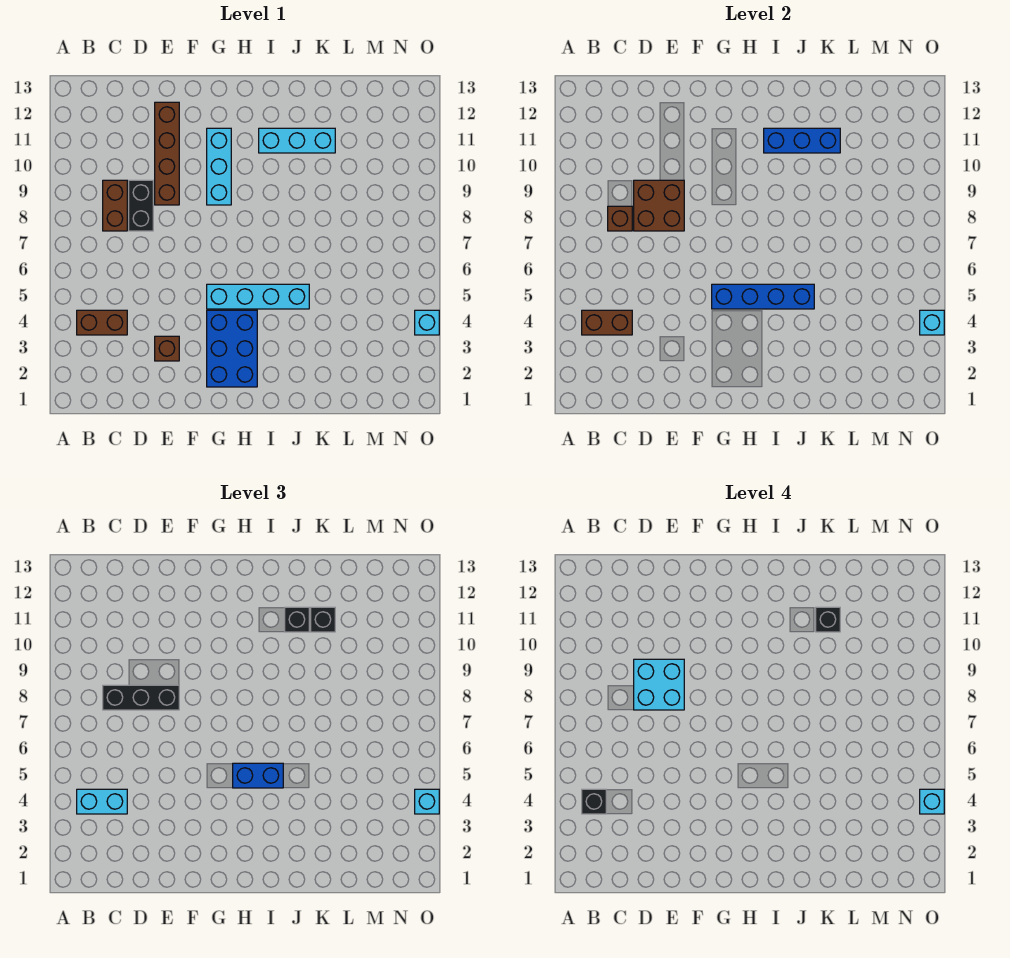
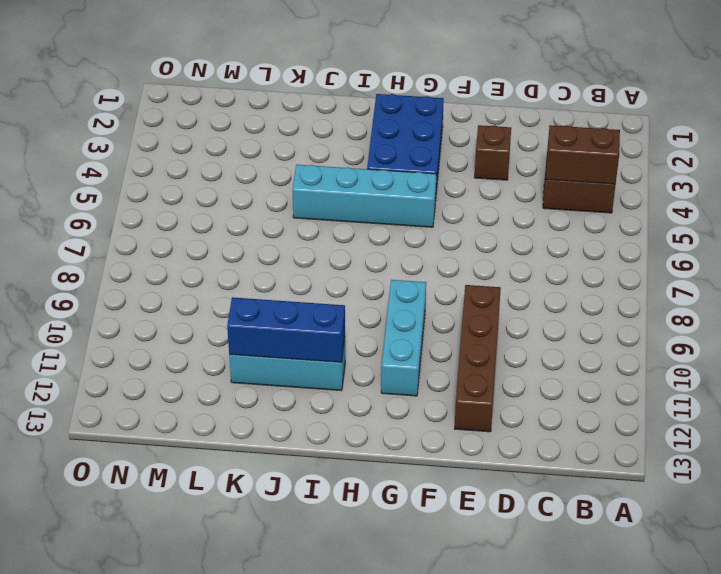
none -> brown brick C8:C9 level 1
none -> black brick D8:D9 level 1
none -> cyan brick O4 level 1

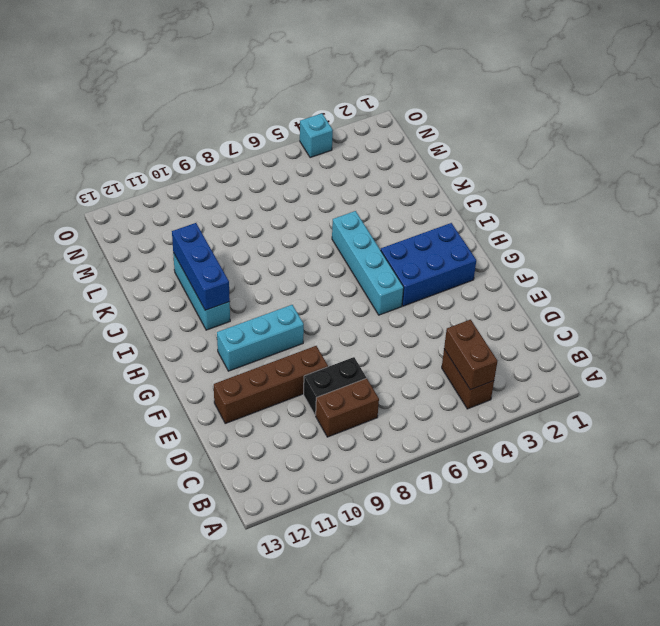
none -> brown brick E3 level 1
none -> brown brick C8 level 2
none -> brown brick D8:E9 level 2

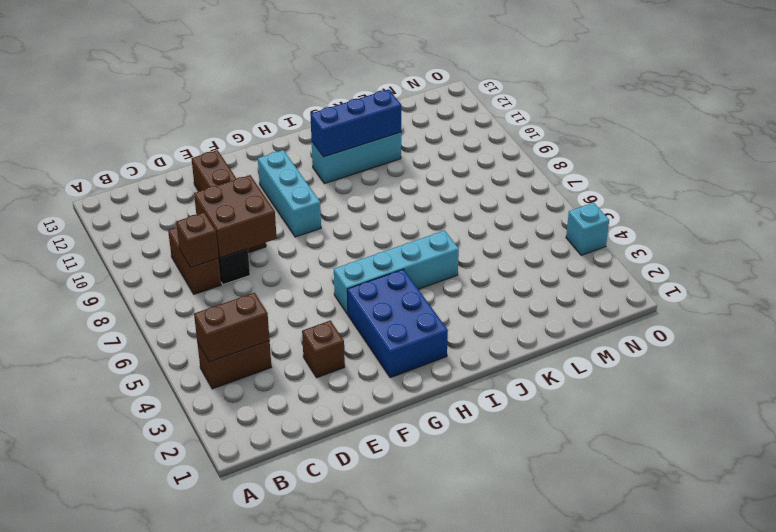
none -> blue brick G5:J5 level 2
none -> cyan brick O4 level 2
none -> cyan brick B4:C4 level 3

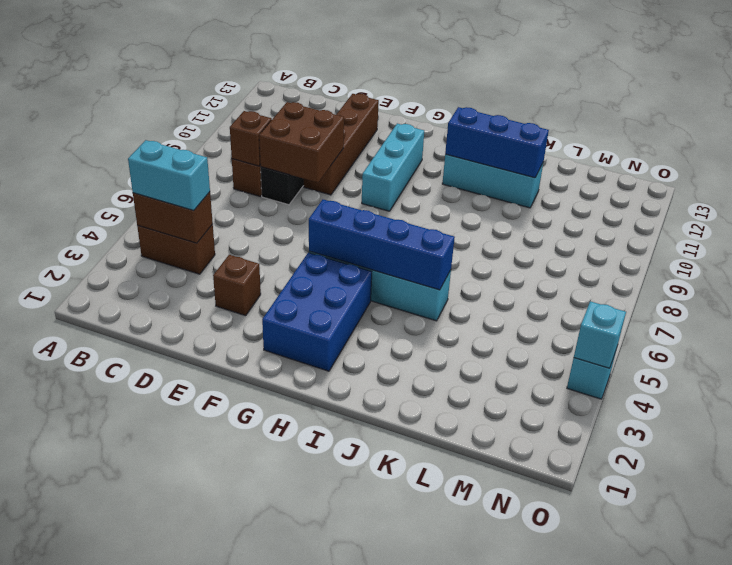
none -> black brick C8:E8 level 3
none -> blue brick H5:I5 level 3
none -> black brick J11 level 3

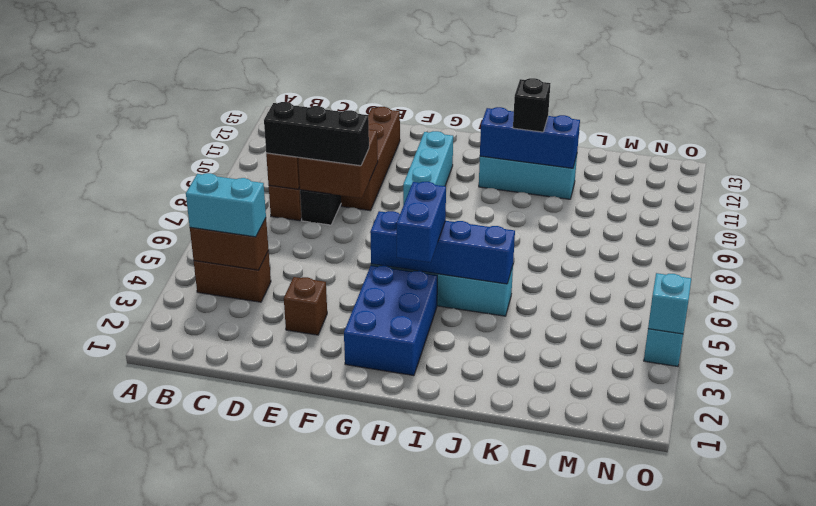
blue brick H4:H5 level 3 -> blue brick H5:I5 level 3
none -> black brick K11 level 3
none -> cyan brick O4 level 3
none -> black brick B4 level 4

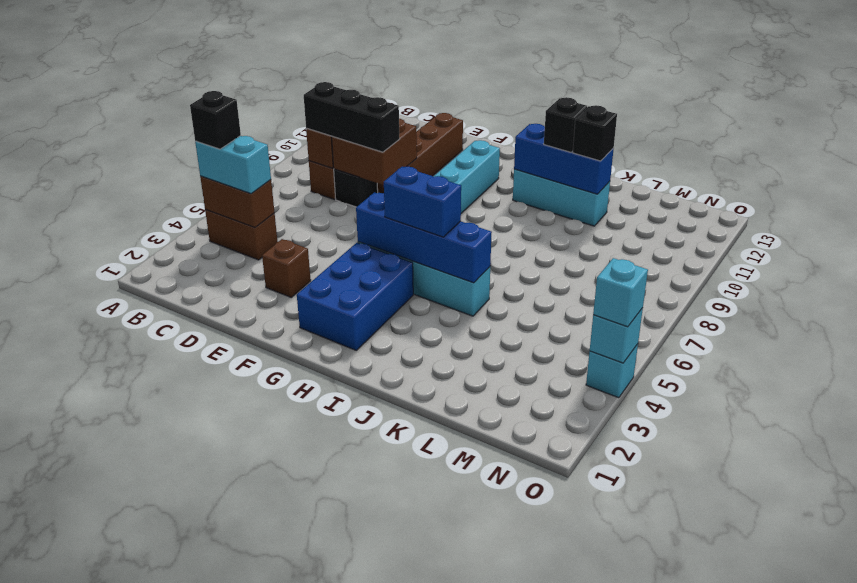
none -> cyan brick D8:E9 level 4
none -> black brick K11 level 4
none -> cyan brick O4 level 4

